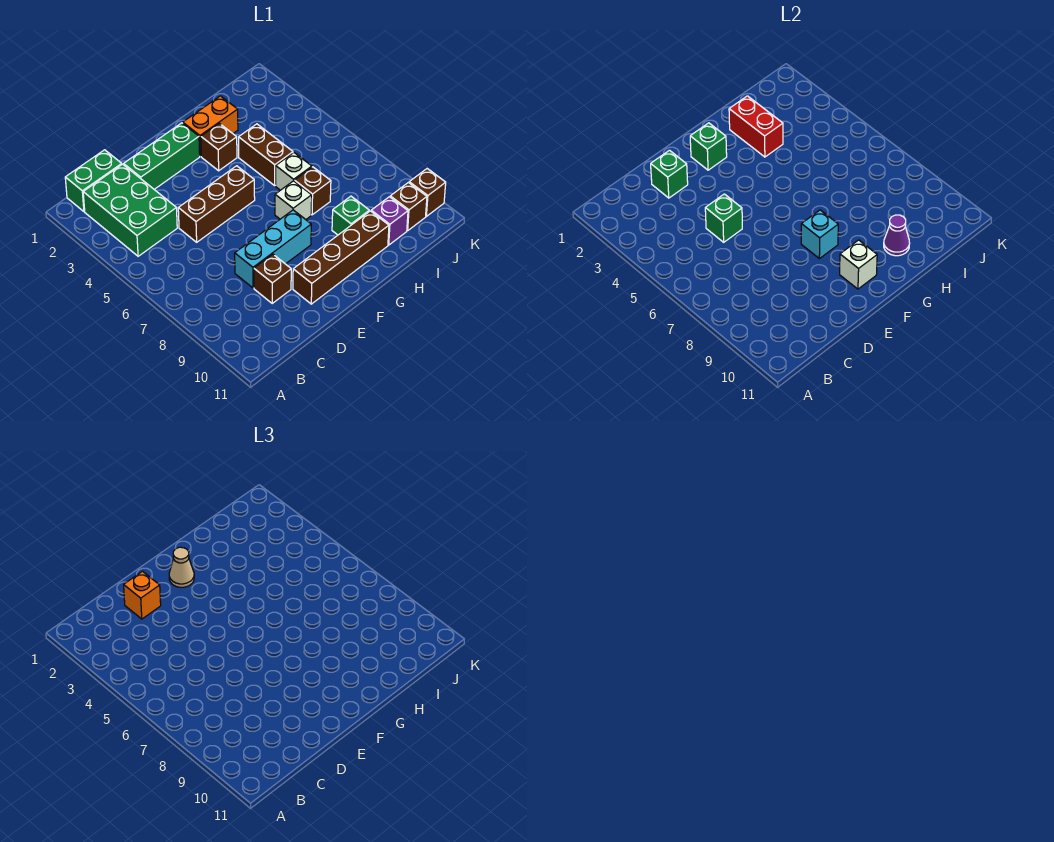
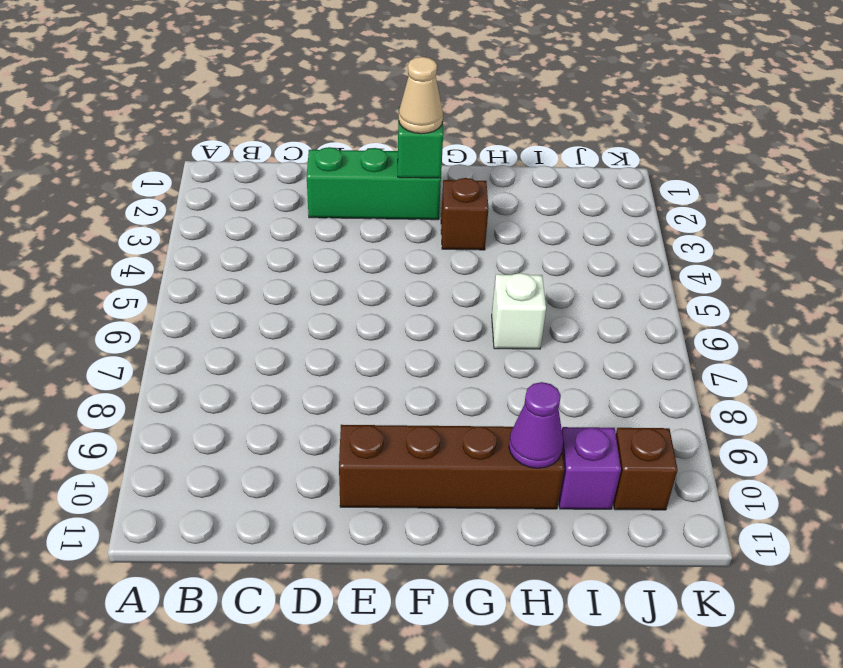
none -> green brick B1:C1 level 1
none -> green brick B2:C4 level 1
none -> brown brick D5:F5 level 1

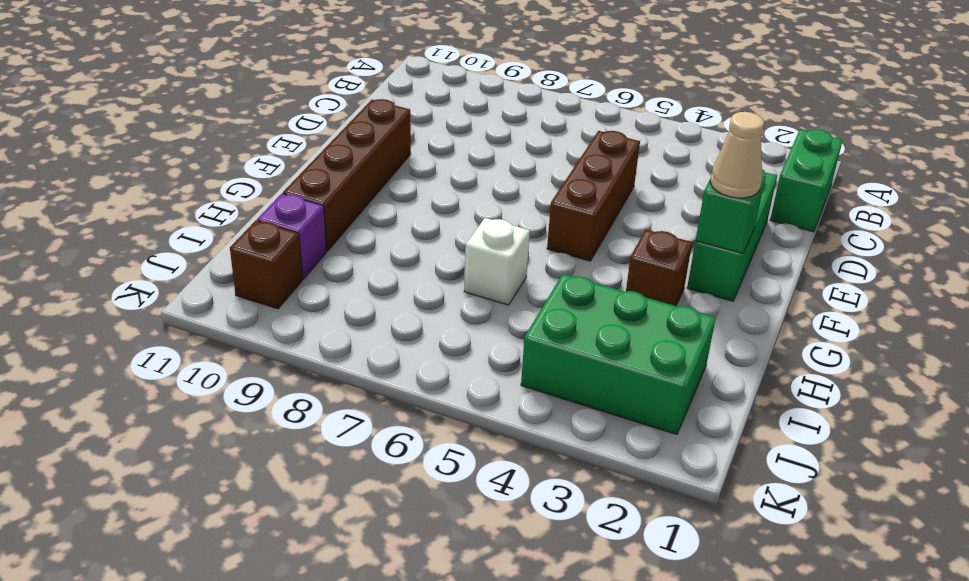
green brick I2:J4 level 1 -> green brick B2:C4 level 1
none -> cyan brick D8:F8 level 1
none -> brown brick D9 level 1
none -> orange brick G2:H2 level 1

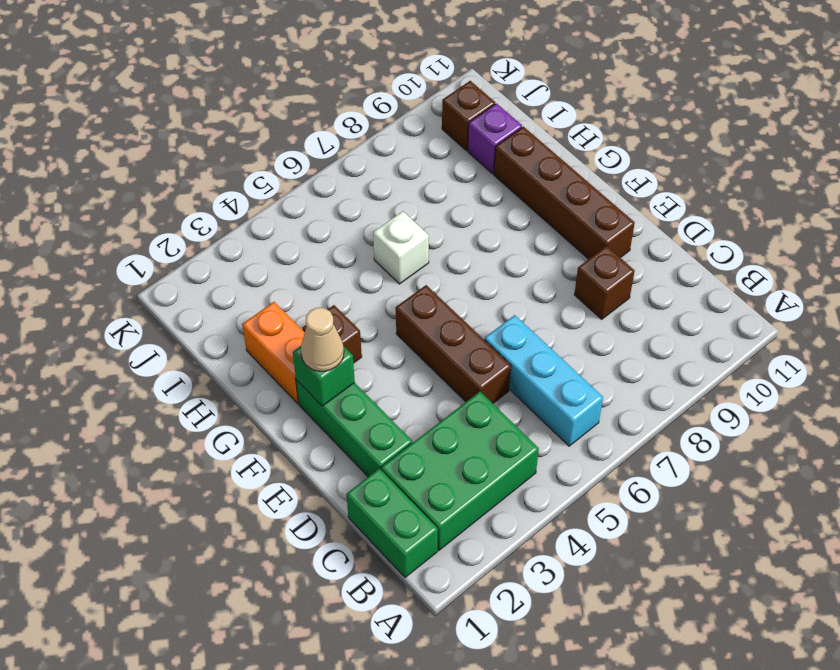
cyan brick B6:D6 level 1 -> cyan brick D8:F8 level 1
none -> white brick G7 level 1
none -> brown brick H4:H5 level 1
none -> brown brick H7 level 1

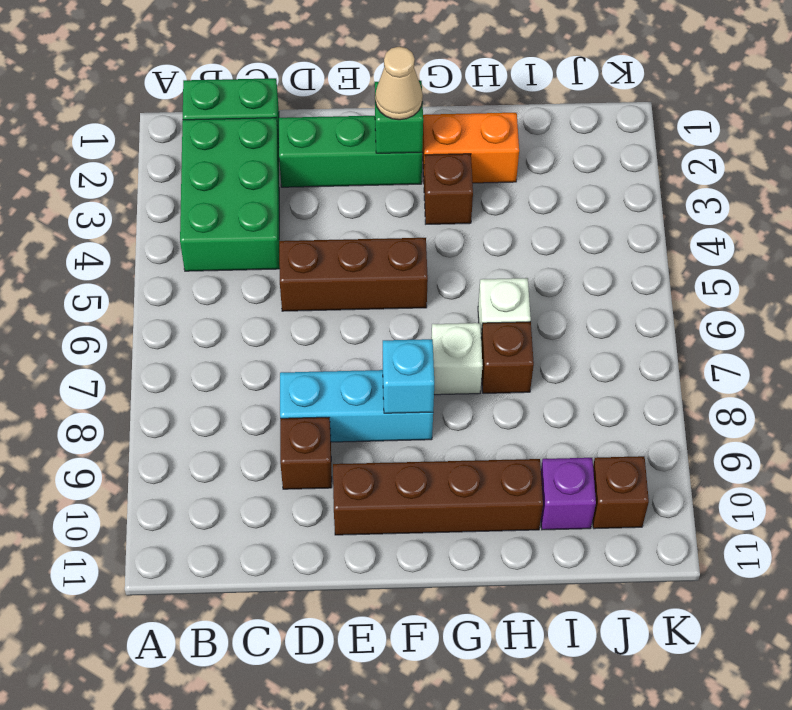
none -> brown brick H4:H5 level 1
none -> green brick H9 level 1
none -> brown brick K10 level 1

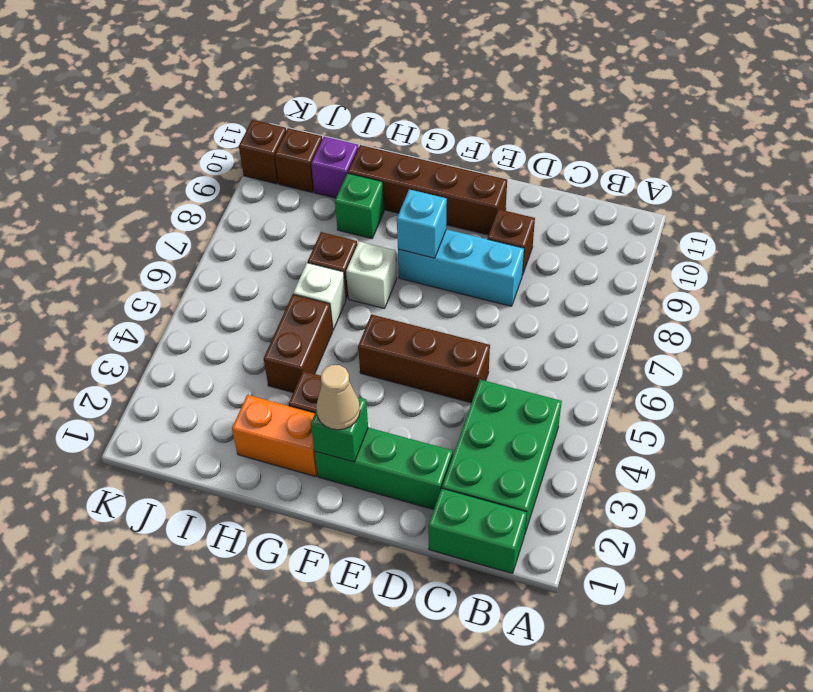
none -> green brick D2 level 2
none -> green brick D5 level 2
none -> white brick F10 level 2

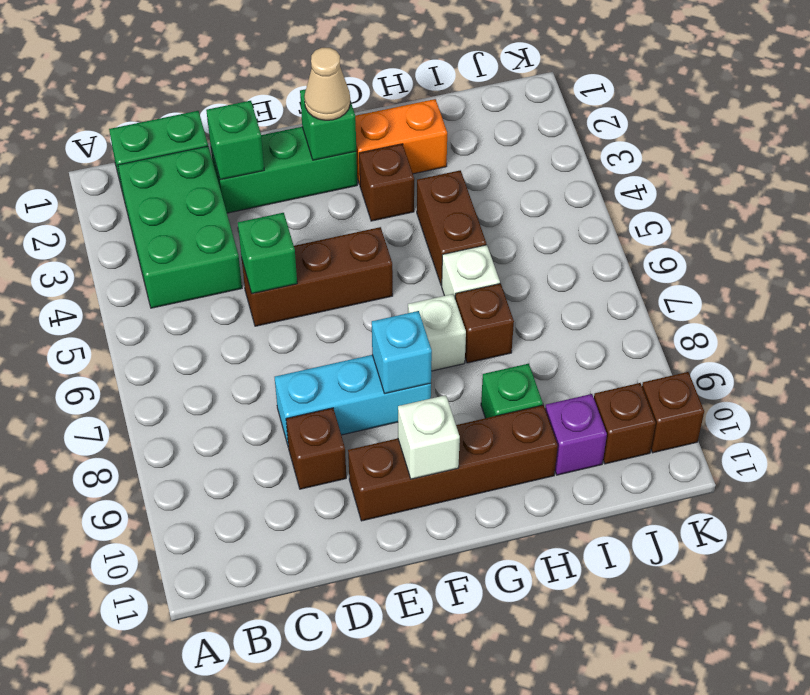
none -> red brick H2:H3 level 2
none -> purple cone H10 level 2
none -> orange brick D2 level 3

